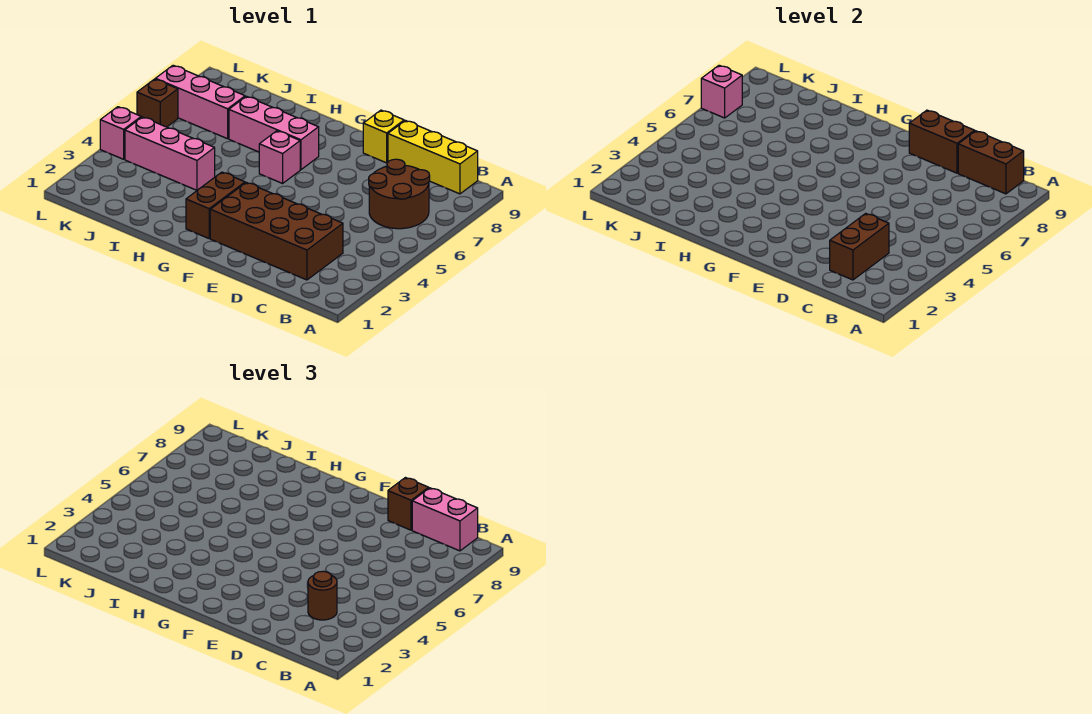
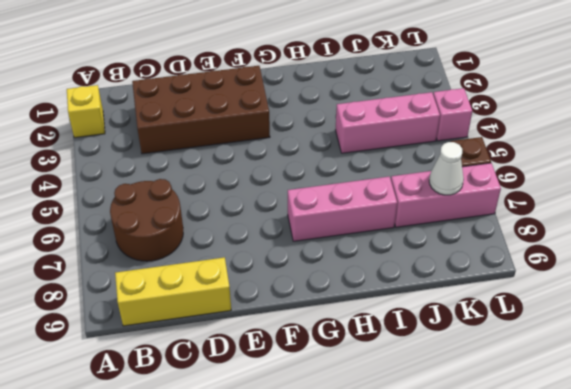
yellow brick A2 level 1 -> yellow brick E9 level 1
white cone K7 level 2 -> none
none -> brown brick G2:G3 level 1
none -> pink brick G6 level 1
none -> brown brick B9:C9 level 2

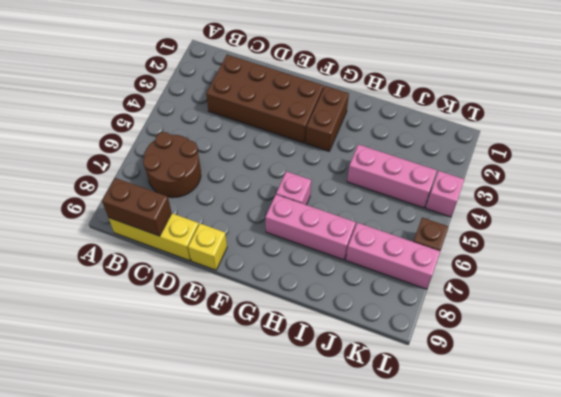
none -> brown brick C2:C3 level 2
none -> brown brick D9:E9 level 2
none -> pink brick L7 level 2

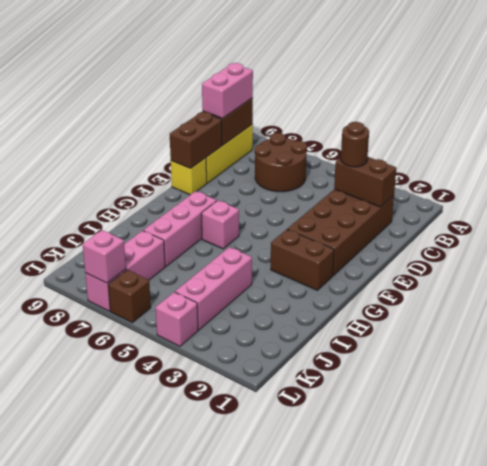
none -> brown brick D9 level 3

